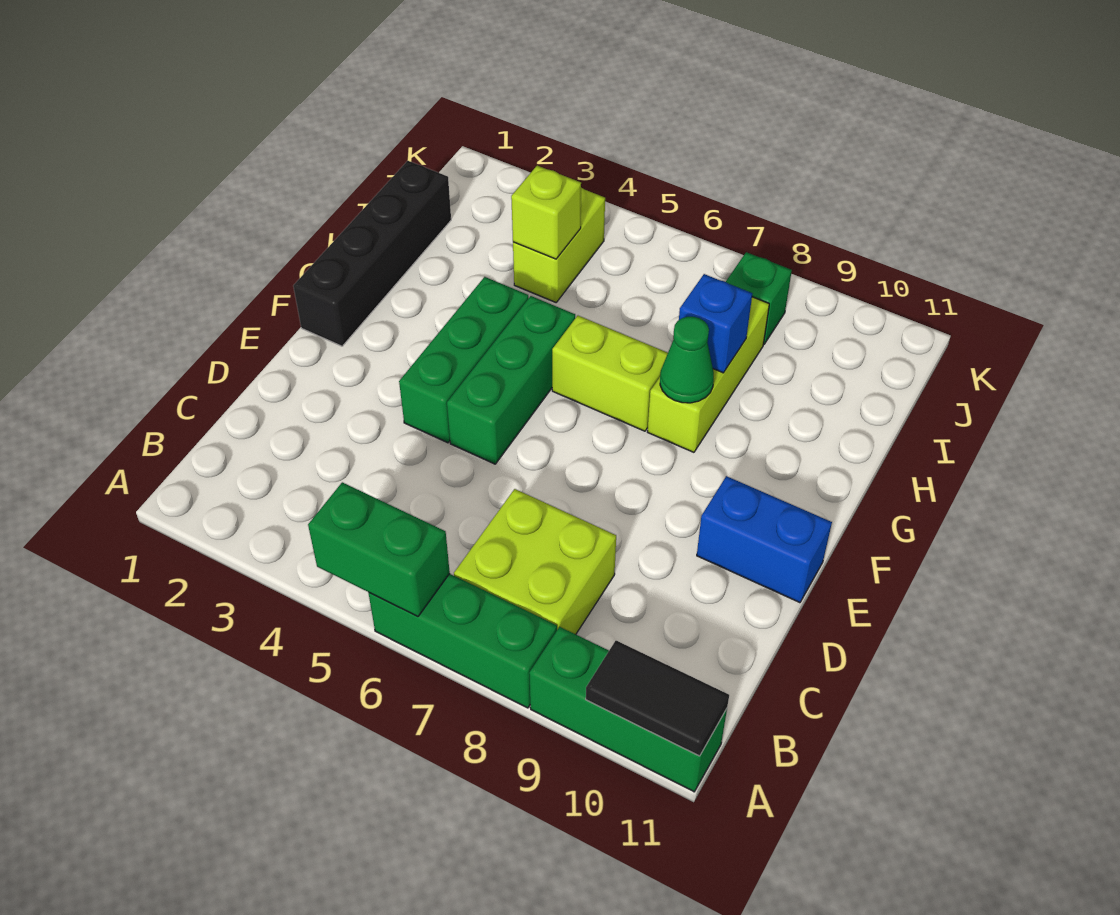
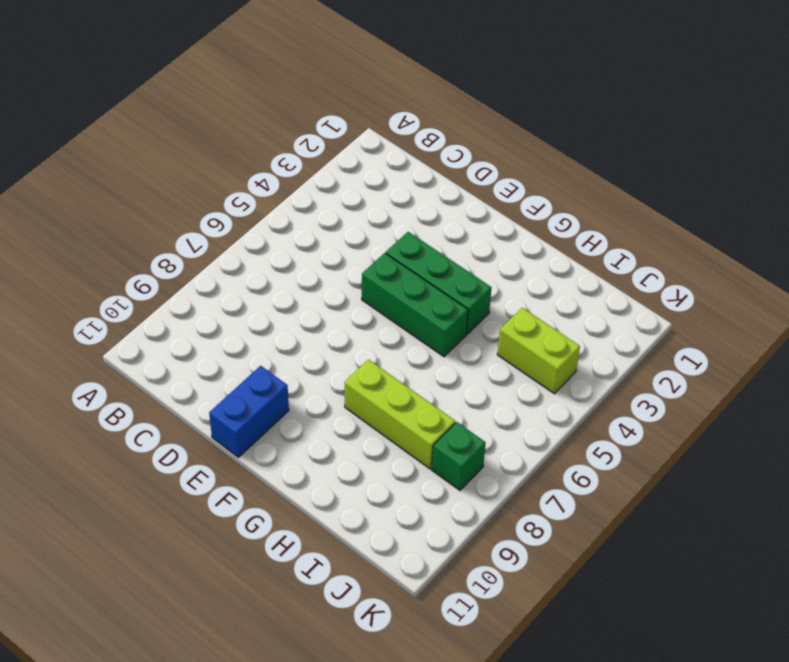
none -> green brick A6:A8 level 1
none -> green brick A9:A11 level 1
none -> lime brick B7:C8 level 1

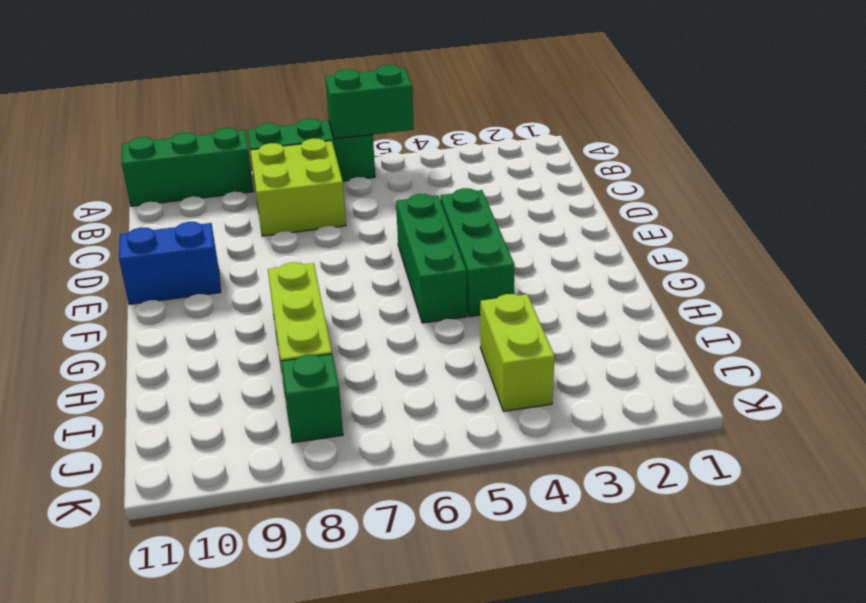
none -> black brick F1:I1 level 1
none -> lime brick G6:G7 level 1
none -> black tile A10:A11 level 2

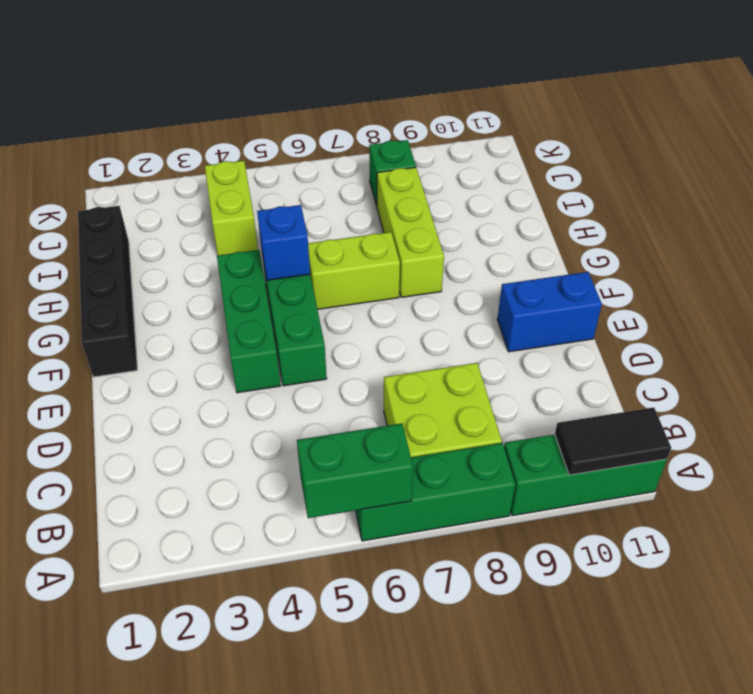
blue brick G5 level 2 -> blue brick H8 level 2
none -> green cone G8 level 2
none -> lime brick I4 level 2

